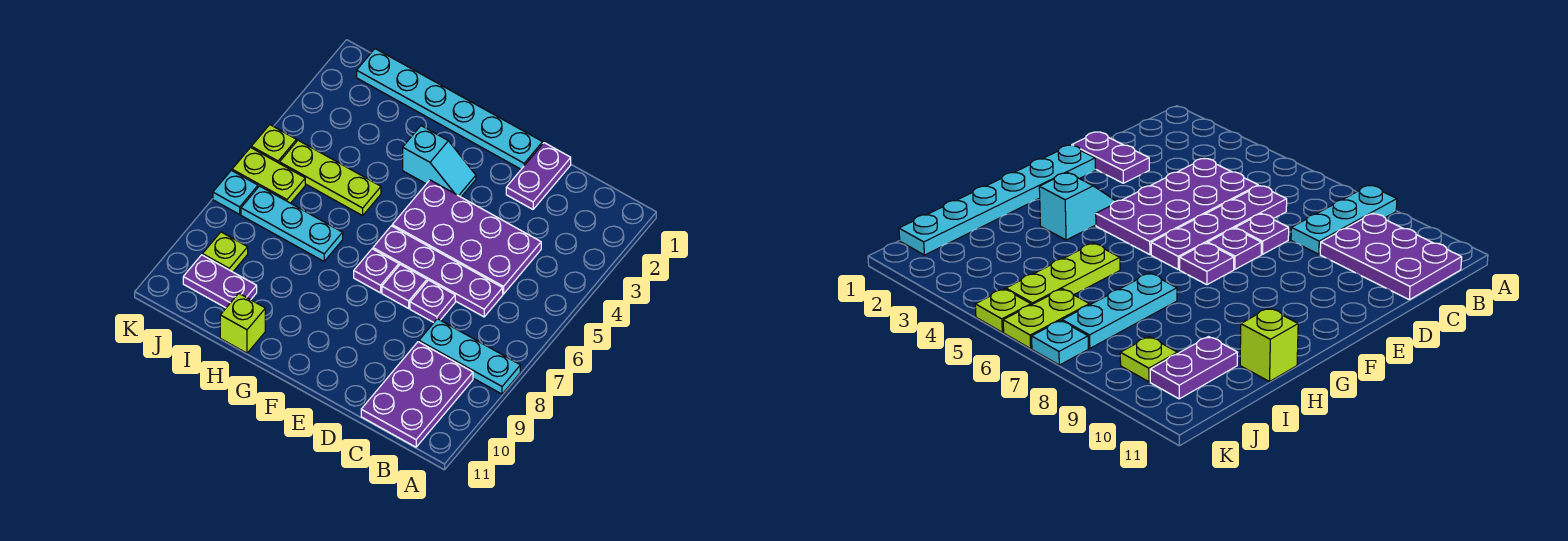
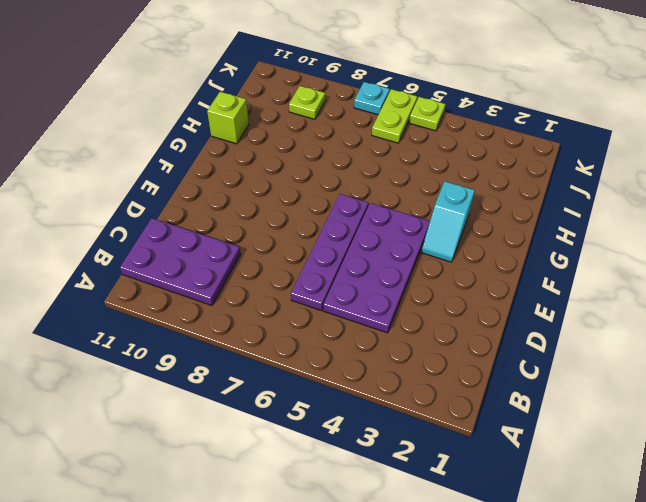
none -> cyan plate A8:C8 level 1
none -> purple plate D1:D2 level 1
none -> purple plate D7 level 1

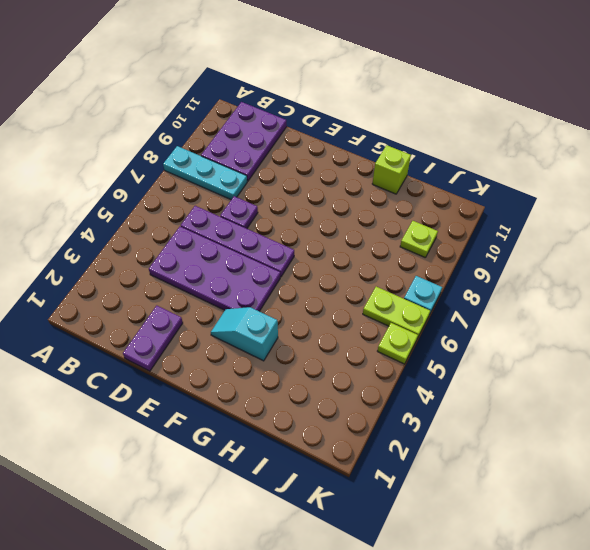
none -> cyan plate E1:J1 level 1
none -> purple plate E7 level 1
none -> purple plate F7 level 1

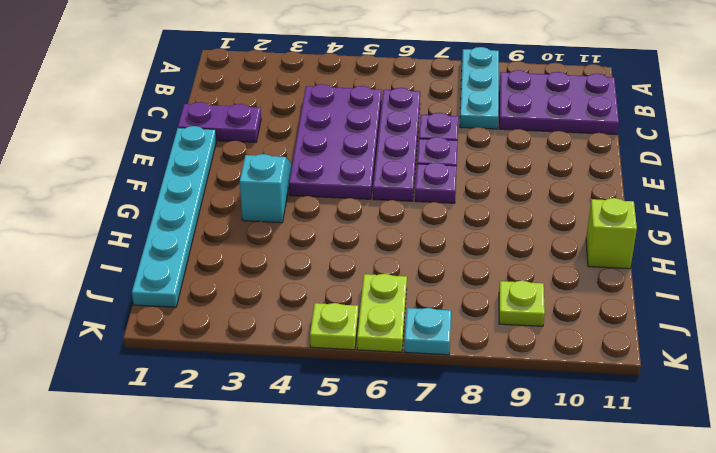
none -> lime plate H5:J5 level 1
none -> cyan plate H7:J7 level 1
none -> purple plate I10:J10 level 1

